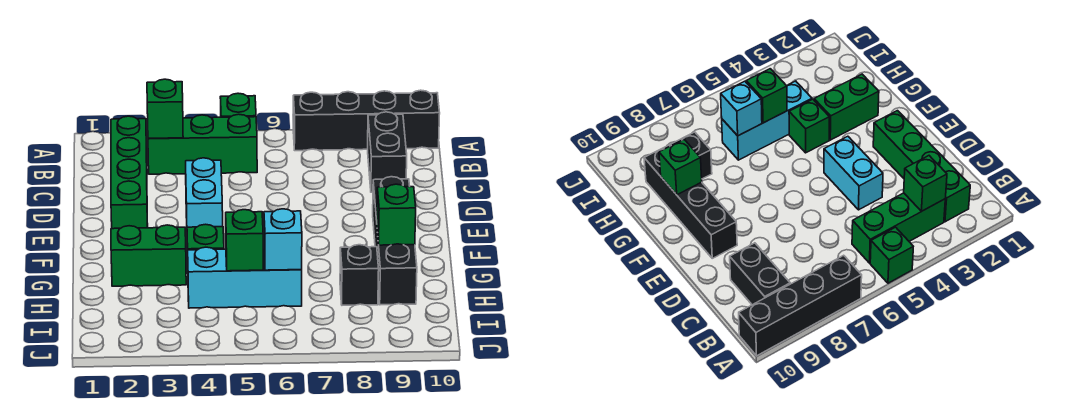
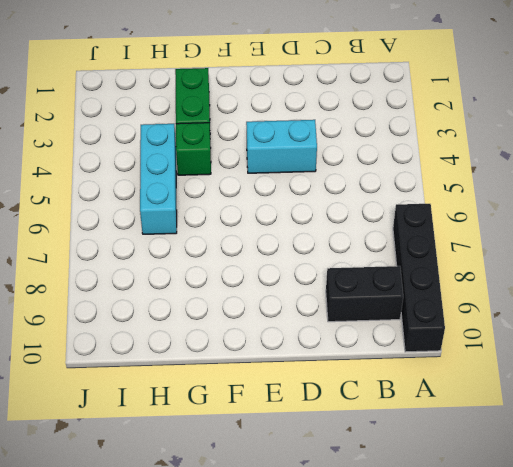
none -> green brick A5 level 1
none -> green brick B2:E2 level 1
none -> green brick B3:B5 level 1

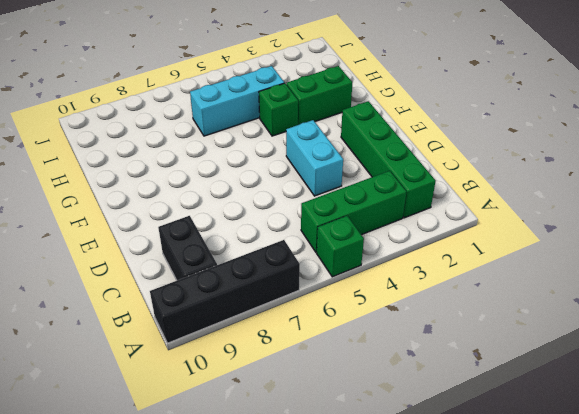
none -> black brick E9:H9 level 1
none -> black brick H8 level 1
none -> green brick B3 level 2

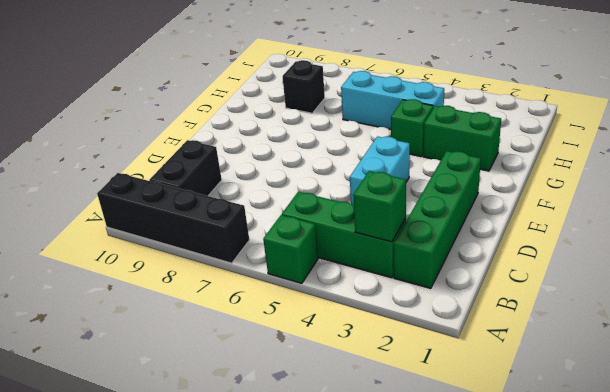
none -> black brick E9:H9 level 1
none -> green brick G9 level 2
none -> green brick H5 level 2

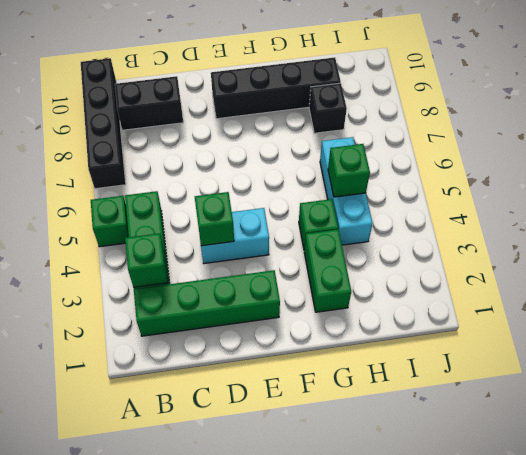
green brick D4 level 2 -> green brick G9 level 2
none -> cyan brick H6 level 2

